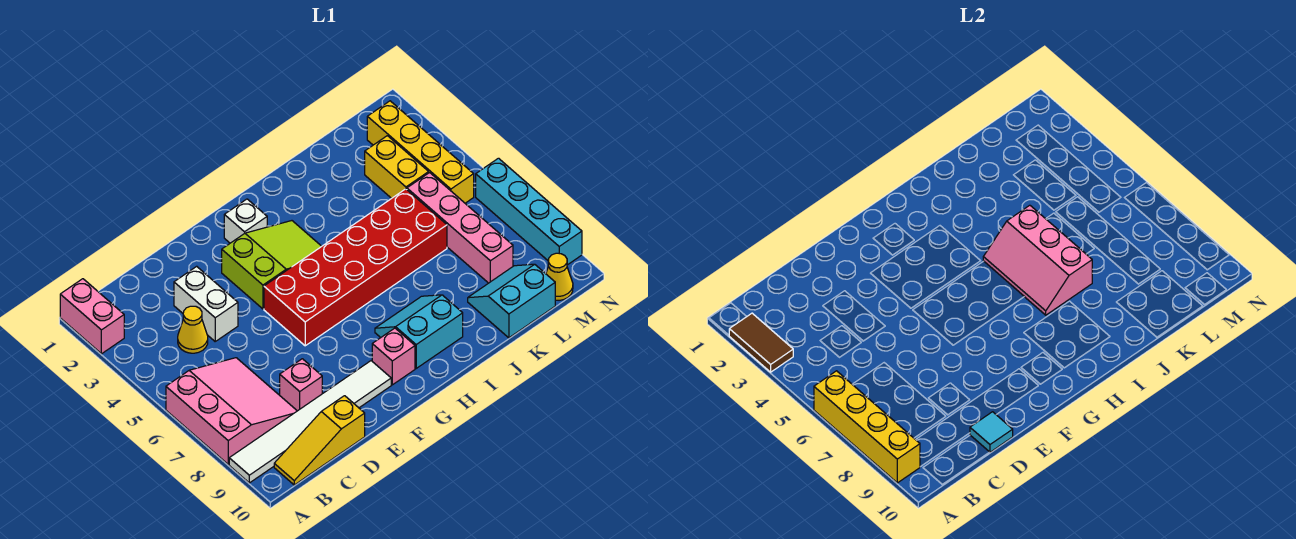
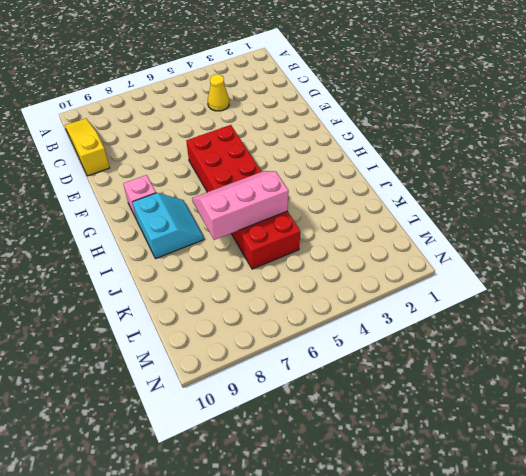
none -> pink brick A1:A2 level 1
none -> pink slope A6:C8 level 1 top A
none -> white tile A9:F9 level 1

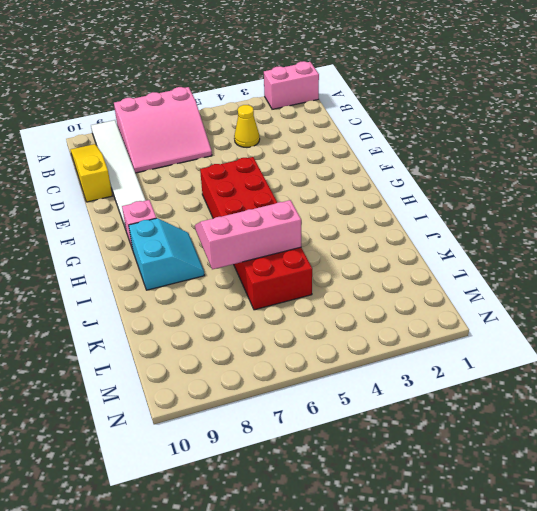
none -> white brick D3:D4 level 1
none -> pink brick D8 level 1
none -> lime slope F3:H4 level 1 top F

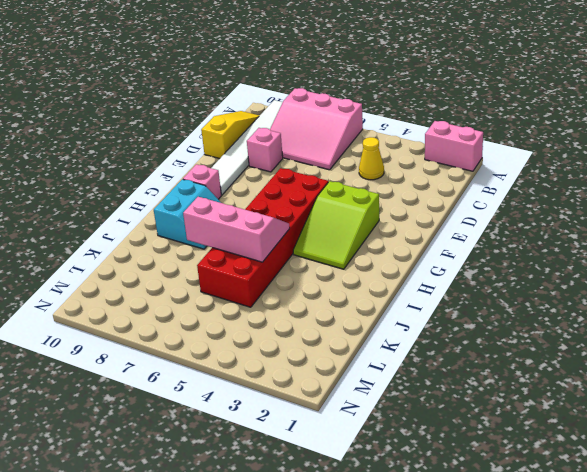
none -> white brick D3:D4 level 1
none -> white brick G2 level 1
none -> cyan slope K9:L10 level 1 top 10

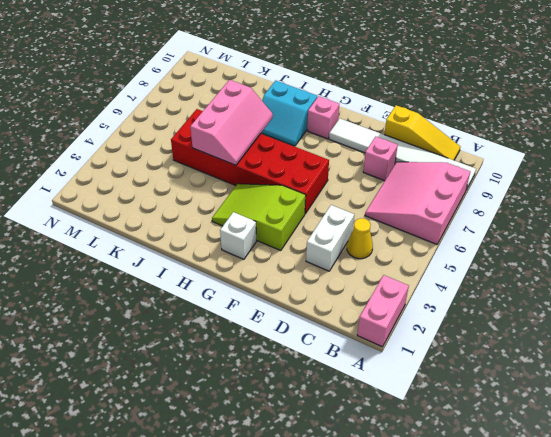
none -> cyan slope K9:L10 level 1 top 10
none -> yellow brick L3:L4 level 1
none -> pink brick L5:L8 level 1

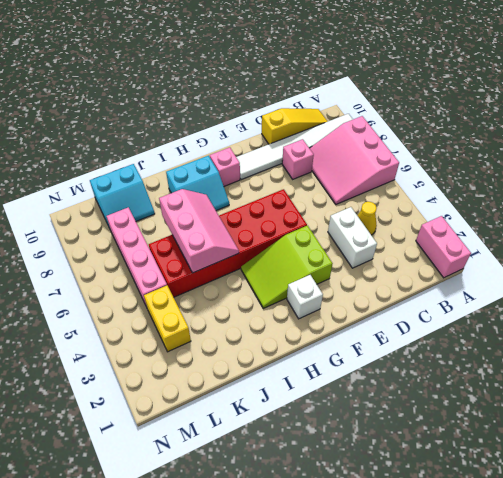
none -> yellow brick M2:M5 level 1
none -> yellow cone M10 level 1
none -> cyan brick N6:N9 level 1

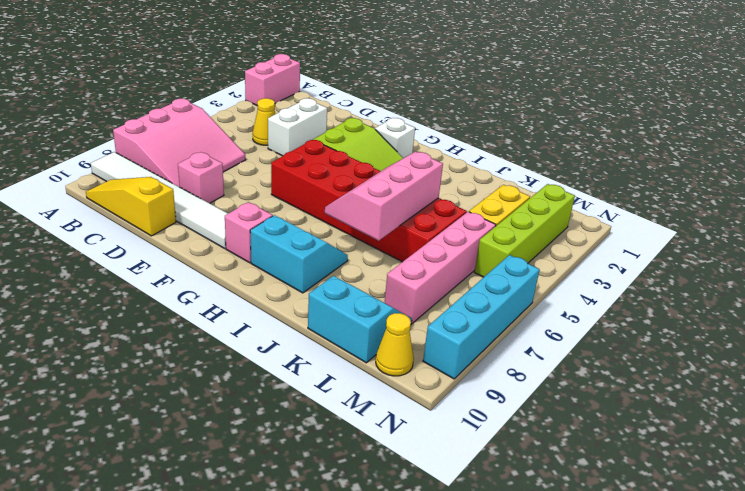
lime brick M2:M5 level 1 -> yellow brick M2:M5 level 1
none -> brown tile A2:A3 level 2
none -> yellow brick A6:A9 level 2
none -> cyan tile D10 level 2

